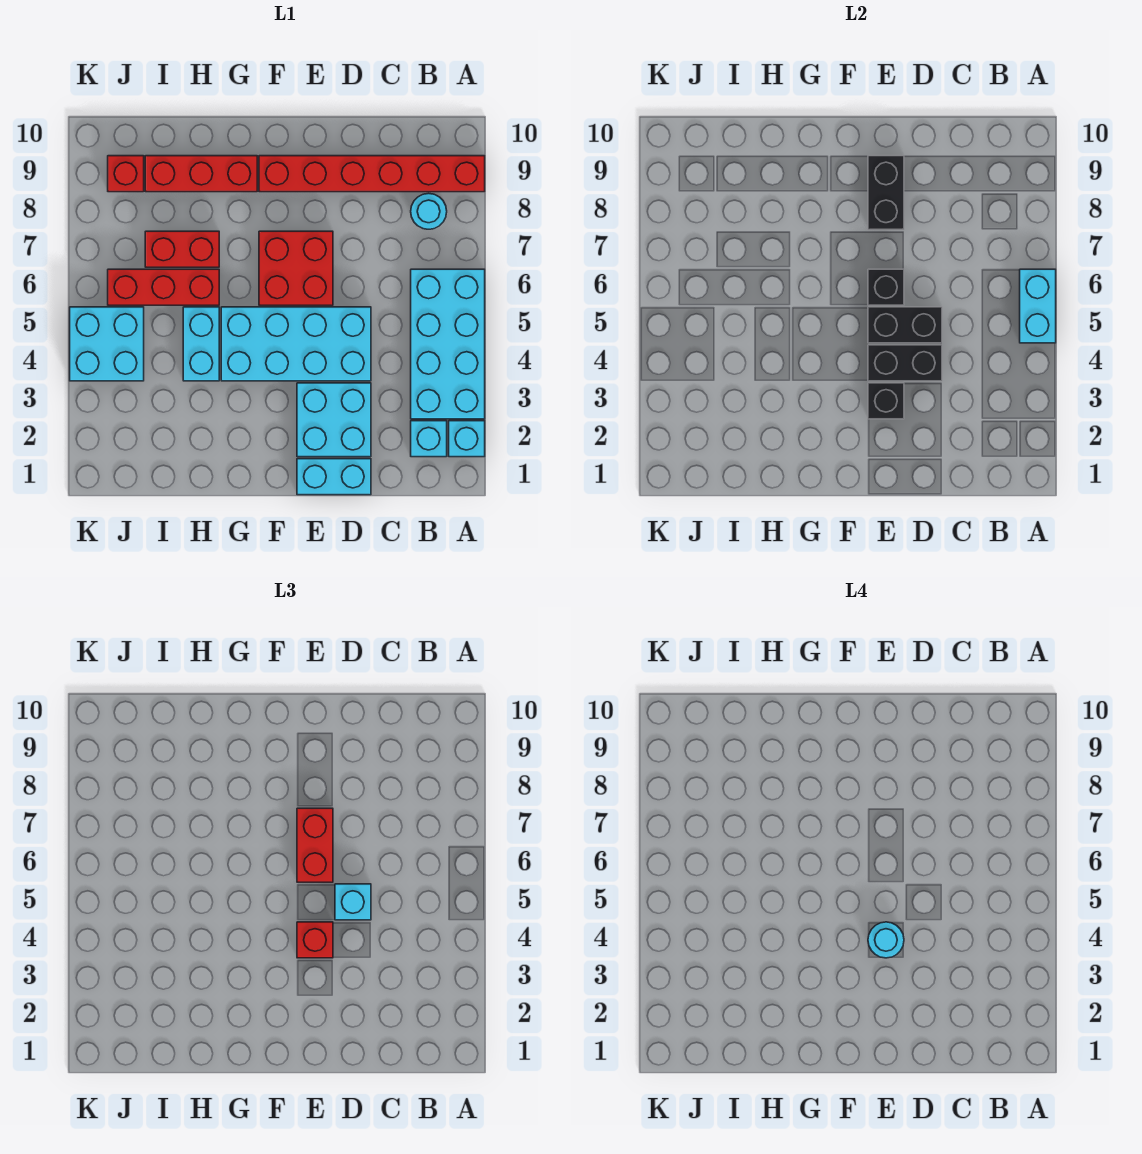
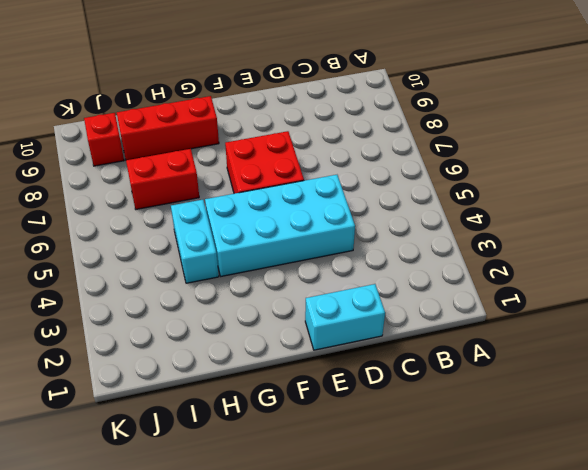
none -> cyan brick A2 level 1
none -> cyan brick A3:B6 level 1
none -> red brick A9:F9 level 1

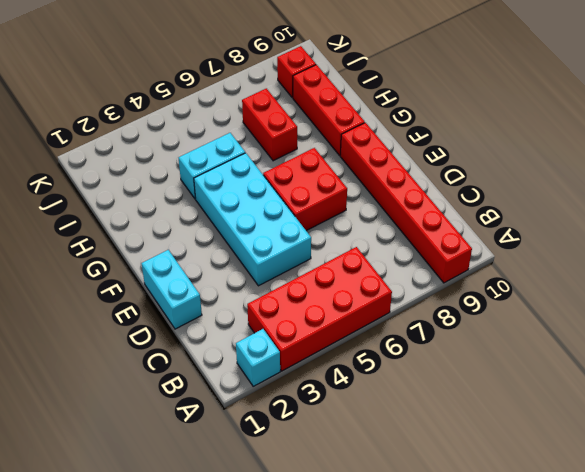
red brick A3:B6 level 1 -> cyan brick A3:B6 level 1
none -> cyan brick B2 level 1
none -> cyan round brick B8 level 1
none -> cyan brick D2:E3 level 1

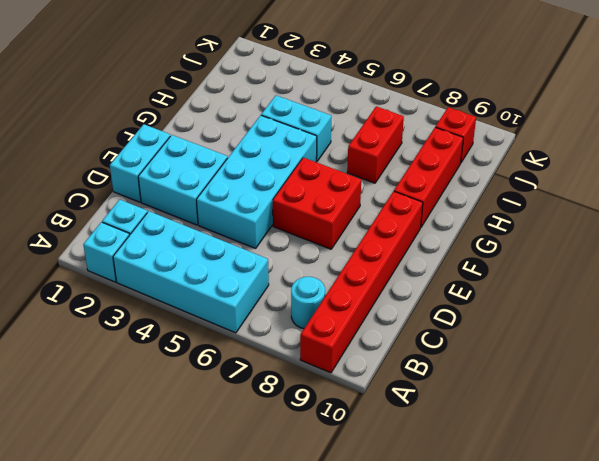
none -> red brick H6:J6 level 1
none -> cyan brick J4:K5 level 1
none -> cyan brick A5:A6 level 2

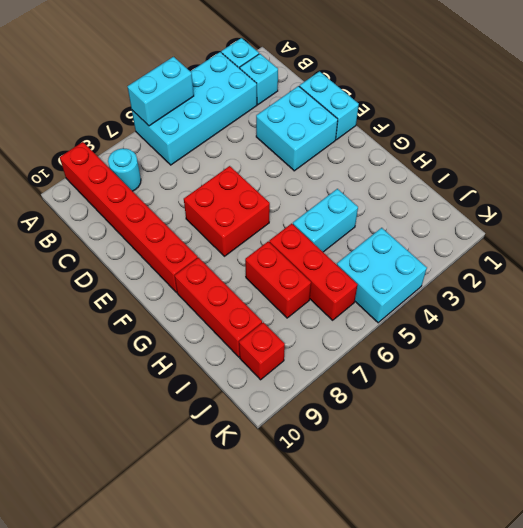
none -> cyan brick D4:G5 level 1
none -> black brick D4:E4 level 2
none -> black brick D5:E5 level 2

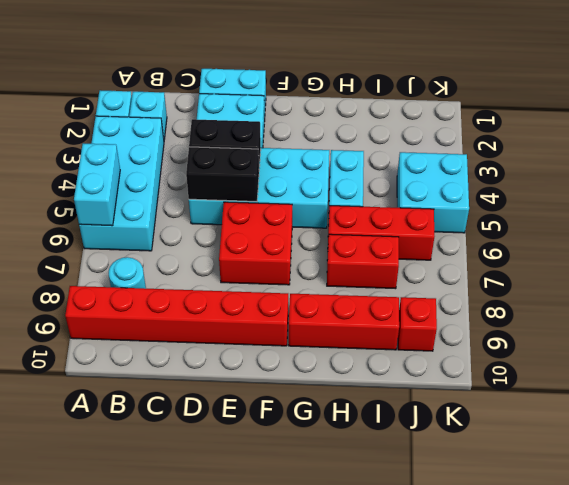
none -> black brick E3 level 2
none -> black brick E6 level 2
none -> black brick E8:E9 level 2

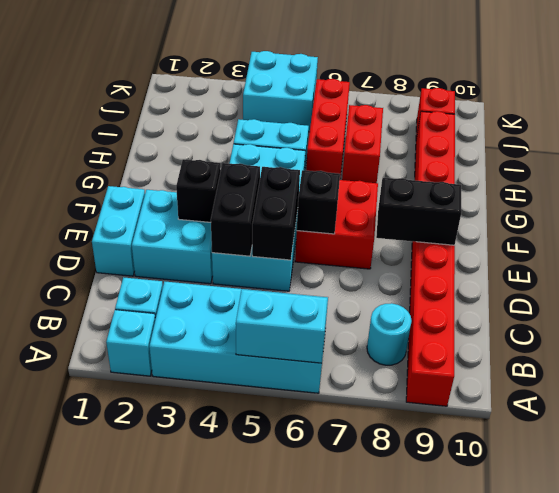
none -> cyan brick D5 level 3
none -> red brick E4 level 3
none -> red brick E6:E7 level 3

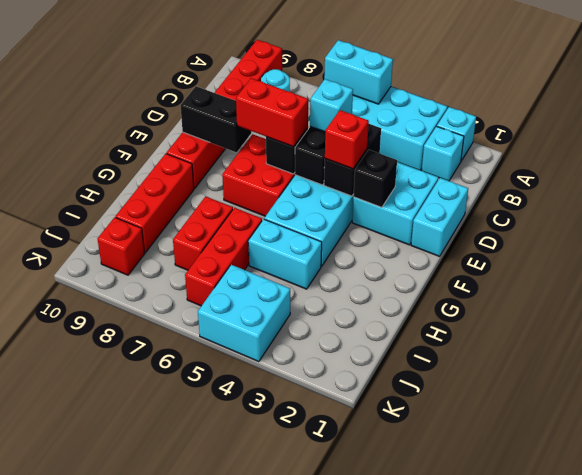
none -> cyan round brick E4 level 4

